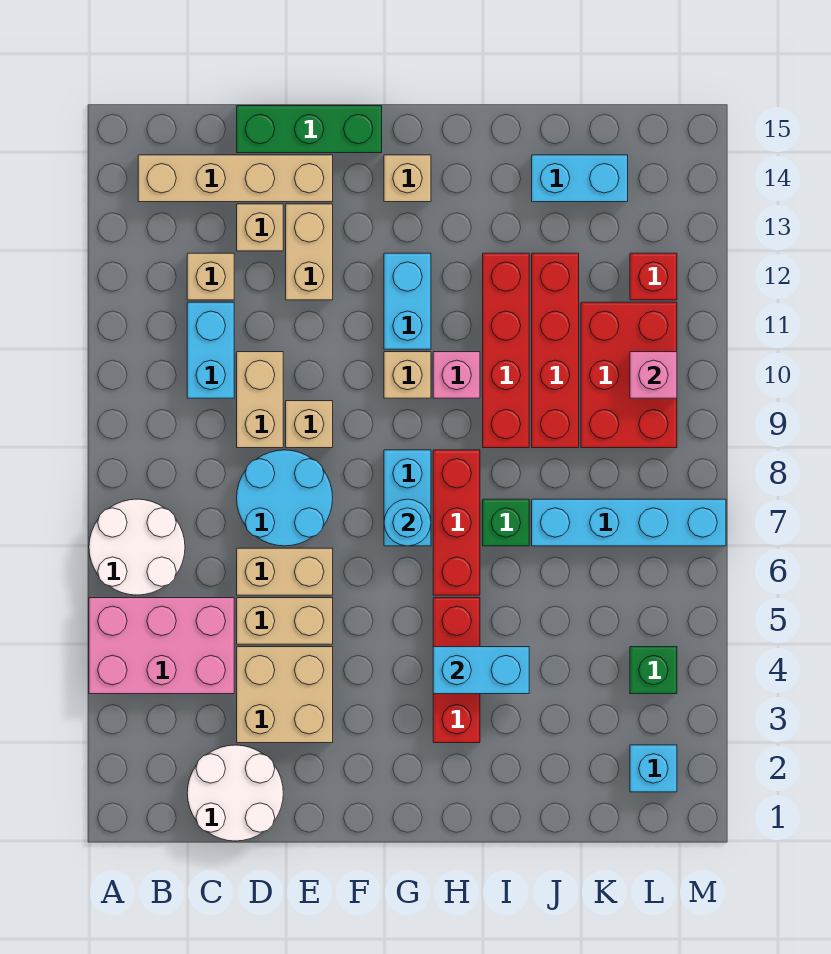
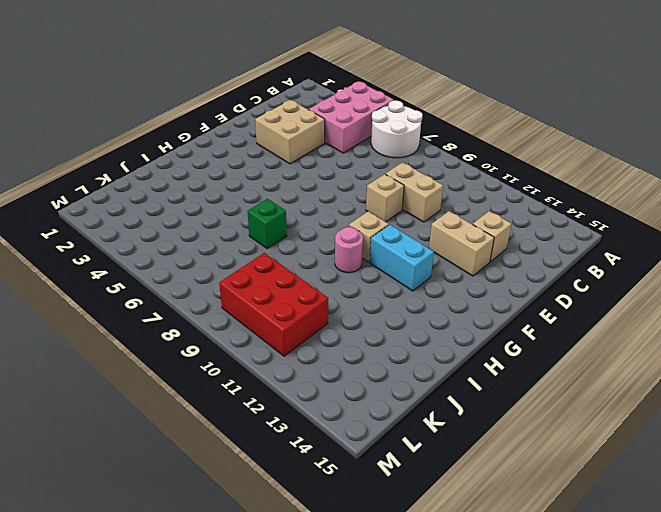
pink round brick H10 level 1 -> pink brick H10 level 1
none -> tan brick B14:E14 level 1
none -> white round brick C1:D2 level 1
none -> cyan brick C10:C11 level 1
none -> tan brick C12 level 1

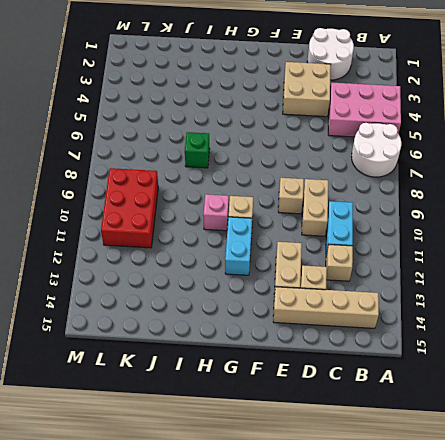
none -> tan brick D5:E5 level 1
none -> tan brick D6:E6 level 1
none -> cyan round brick D7:E8 level 1
none -> green brick D15:F15 level 1

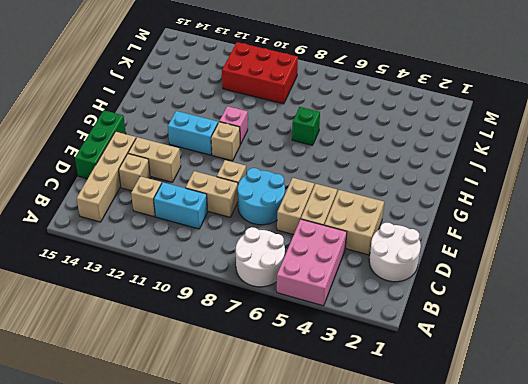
none -> cyan brick G7:G8 level 1
none -> tan brick G14 level 1
none -> red brick H3:H5 level 1
none -> red brick H6:H8 level 1

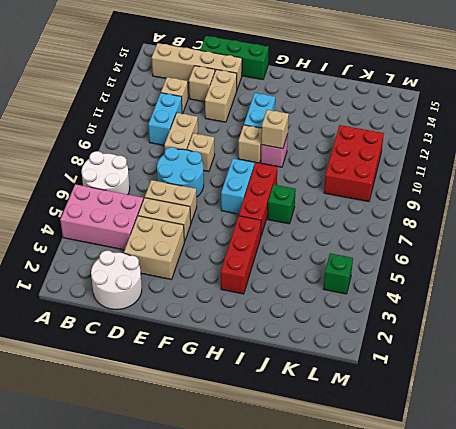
tan brick H10 level 2 -> tan brick G14 level 1
none -> red brick I9:I12 level 1
none -> cyan brick J7:M7 level 1
none -> red brick J9:J12 level 1
none -> cyan brick J14:K14 level 1

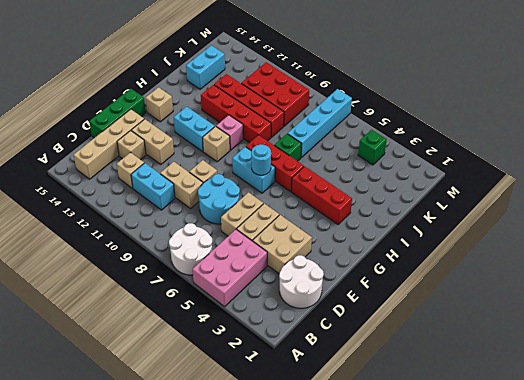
none -> cyan brick L2 level 1
none -> red brick L12 level 1
none -> cyan brick H4:I4 level 2
none -> pink brick L10 level 2

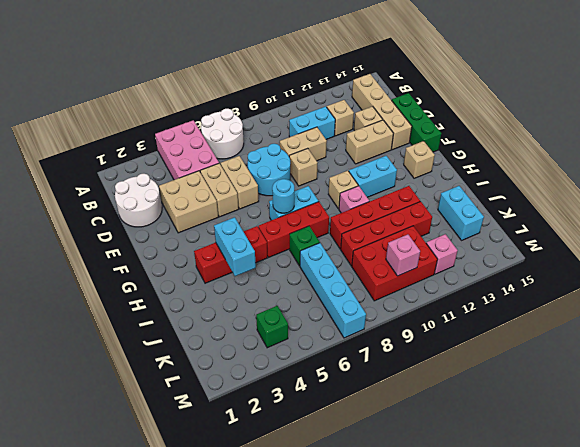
pink brick L12 level 1 -> red brick L12 level 1
none -> cyan brick L2 level 1

